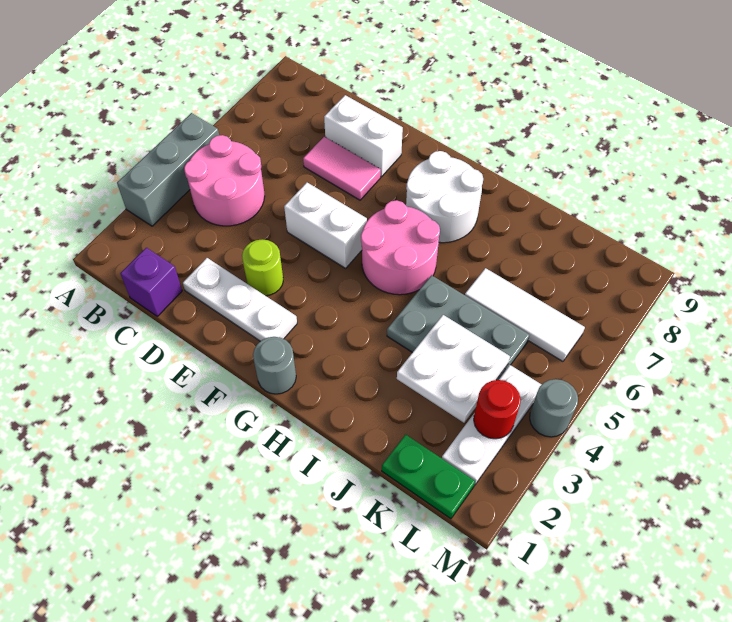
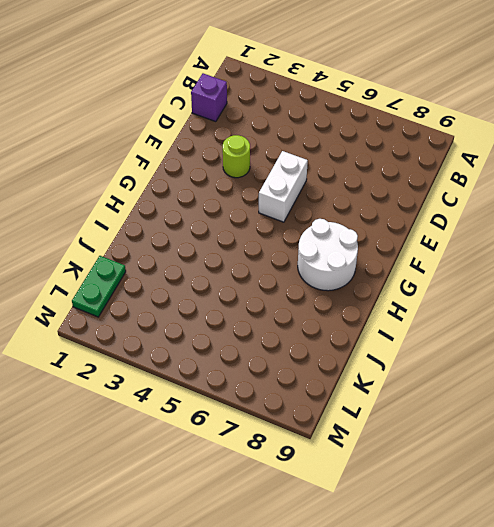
none -> grey brick A3:A5 level 1
none -> pink round brick B4:C5 level 1
none -> white plate D2:F2 level 1

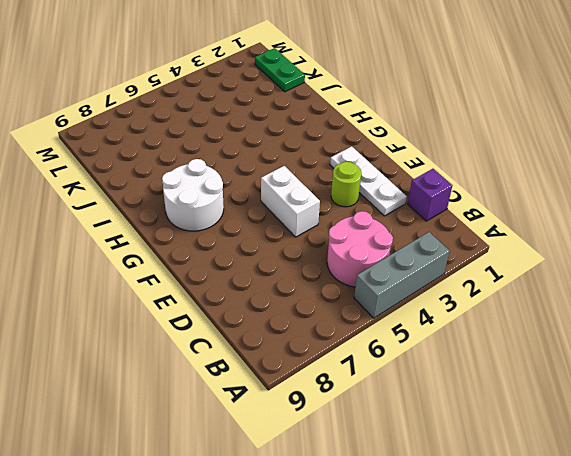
none -> pink tile D7:E7 level 1
none -> white brick D8:E8 level 1
none -> grey round brick G1 level 1

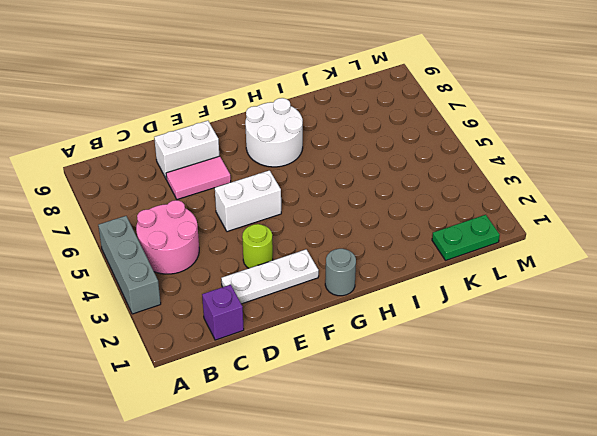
none -> pink round brick G5:H6 level 1
none -> grey plate I4:K5 level 1
none -> white tile J6:L6 level 1

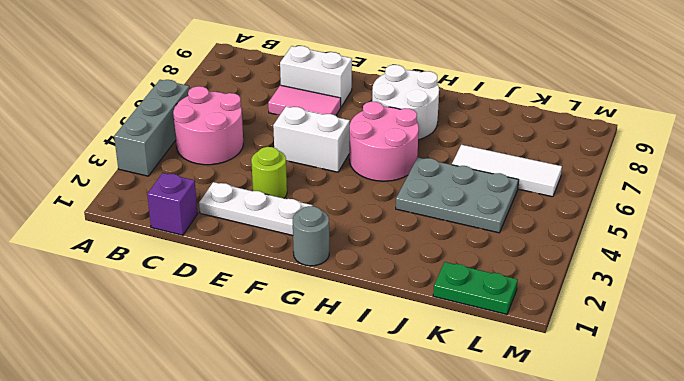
none -> white plate L2:L4 level 1
none -> grey round brick M4 level 1
none -> white plate J3:K4 level 2

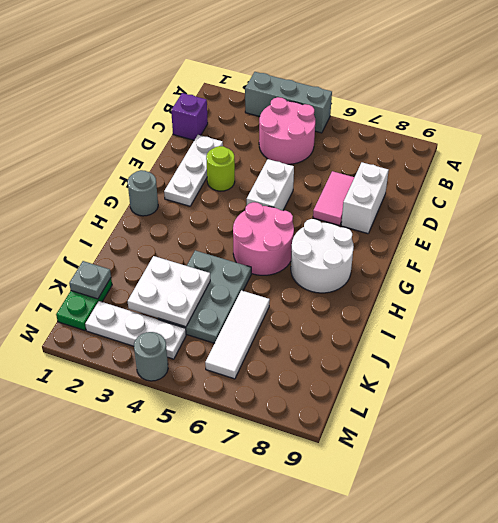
grey plate K1 level 2 -> none
none -> red round brick L3 level 2

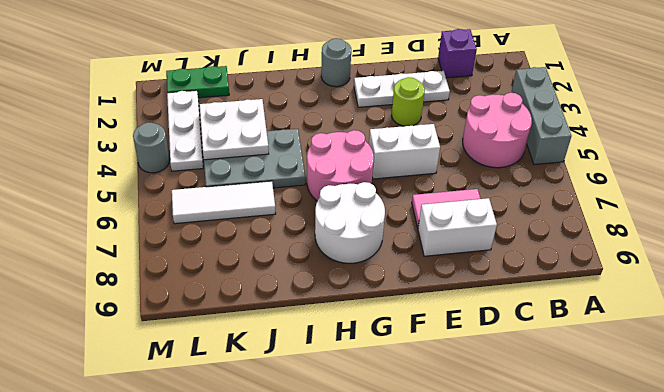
none -> red round brick L3 level 2

